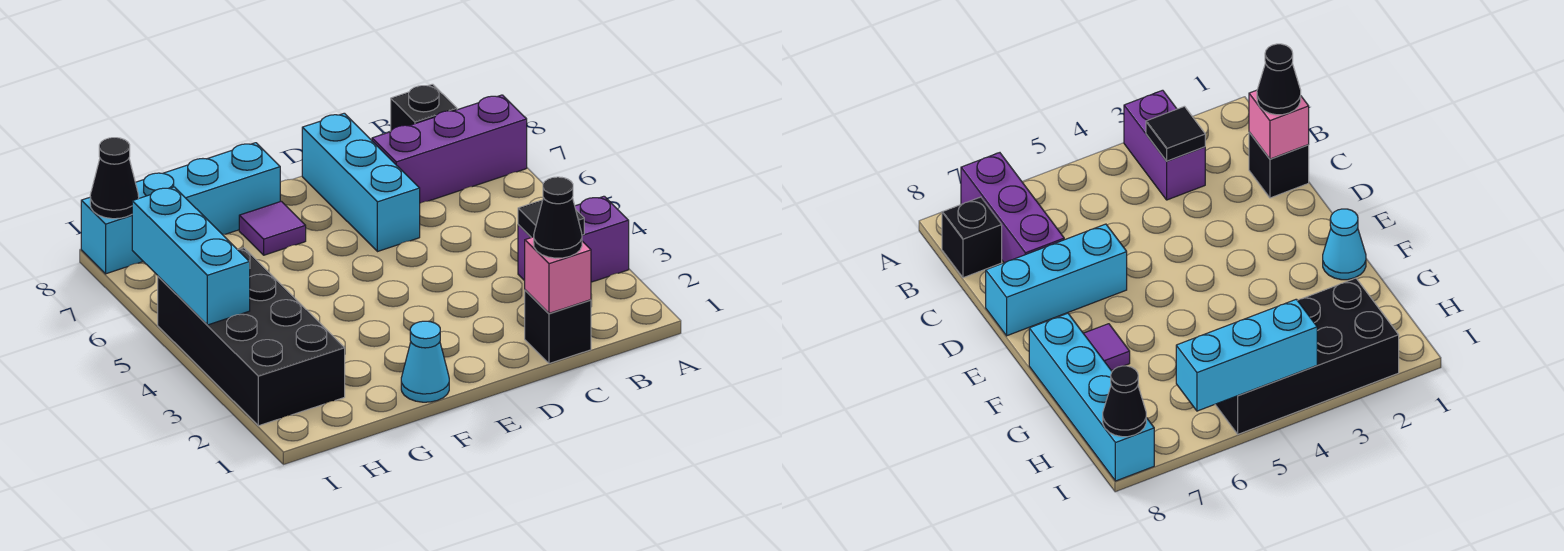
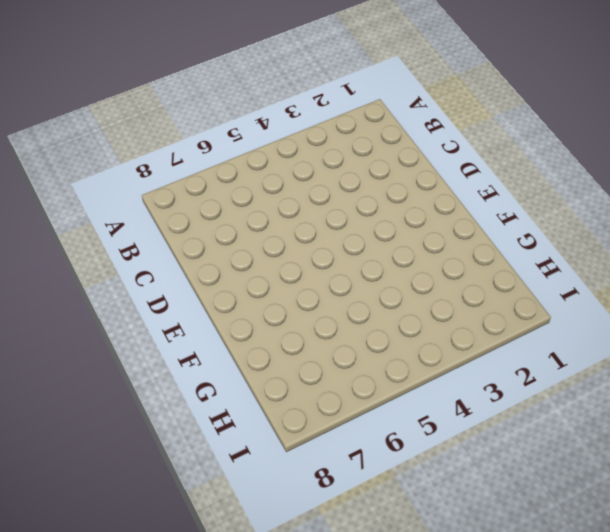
none -> purple brick A3:B3 level 1
none -> purple brick A7:C7 level 1
none -> black brick B8 level 1

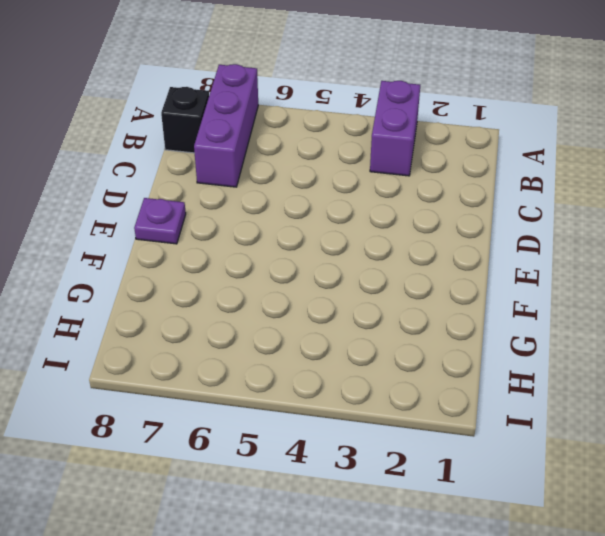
purple plate E8 level 1 -> none
none -> black brick C1 level 1
none -> cyan brick D6:D8 level 1
none -> cyan cone F1 level 1

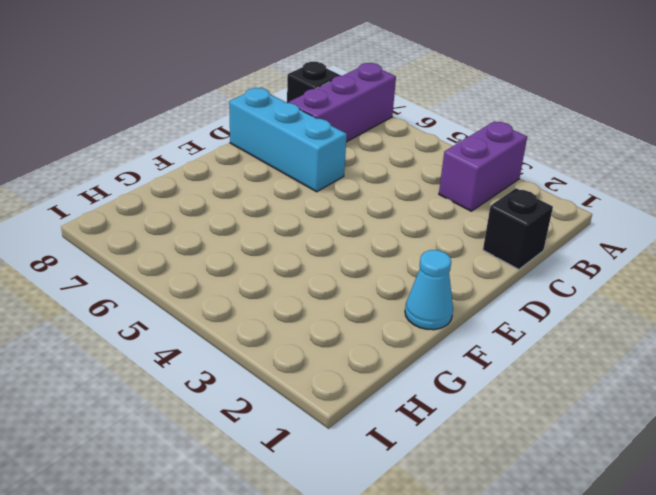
none -> purple tile F7 level 1
none -> cyan brick F8:I8 level 1
none -> black brick H2:I5 level 1

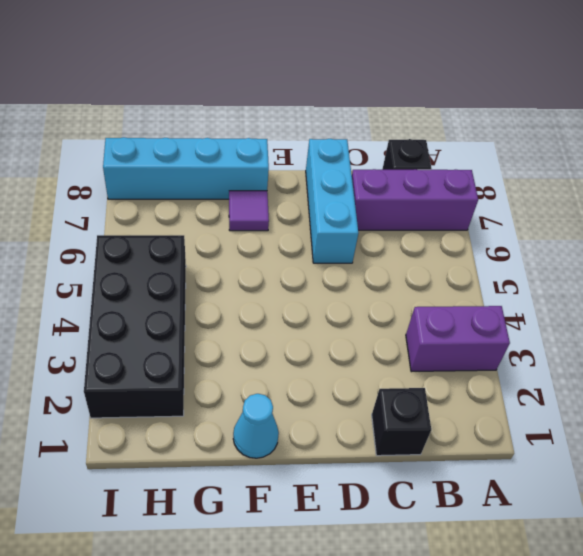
none -> black tile B3 level 2
none -> pink brick C1 level 2
none -> cyan brick I4:I6 level 2

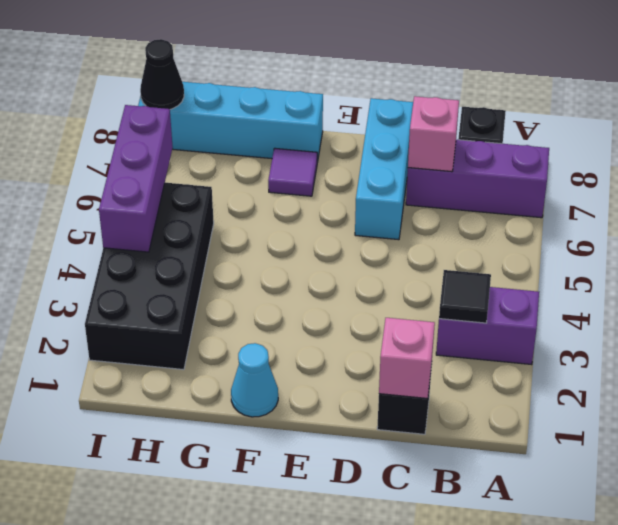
pink brick C7 level 2 -> none
purple brick I4:I6 level 2 -> cyan brick I4:I6 level 2
none -> black cone C1 level 3

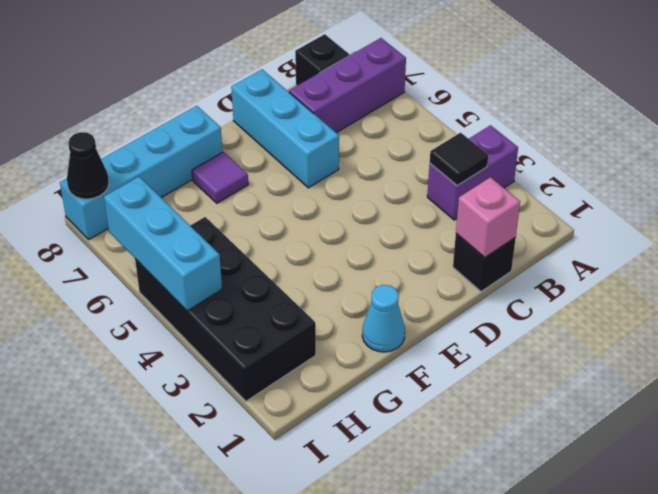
none -> black cone C1 level 3

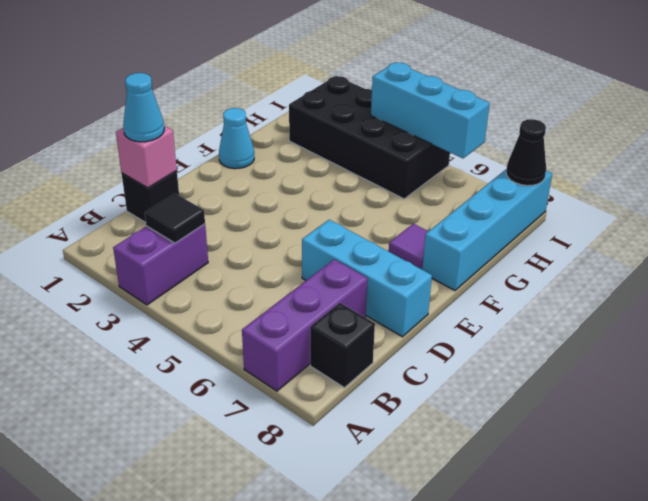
cyan cone C1 level 3 -> black cone C1 level 3

